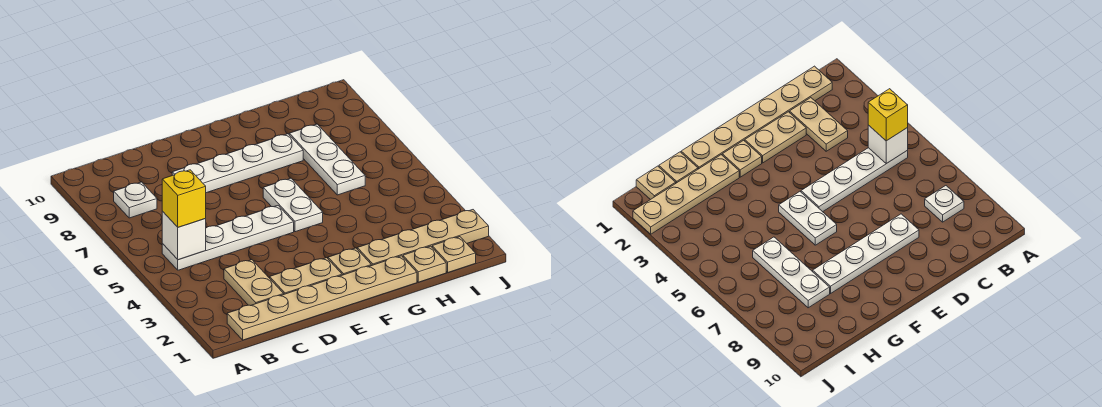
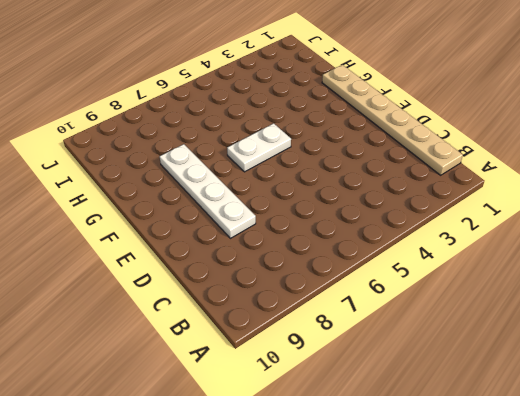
none -> white plate B5:E5 level 1
none -> white plate B8 level 1
none -> tan plate C2:C3 level 1

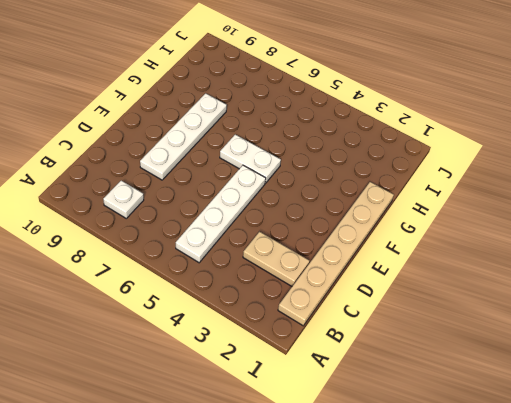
none -> tan plate D2:E2 level 1
none -> tan plate F2 level 1
none -> tan plate G2:J2 level 1

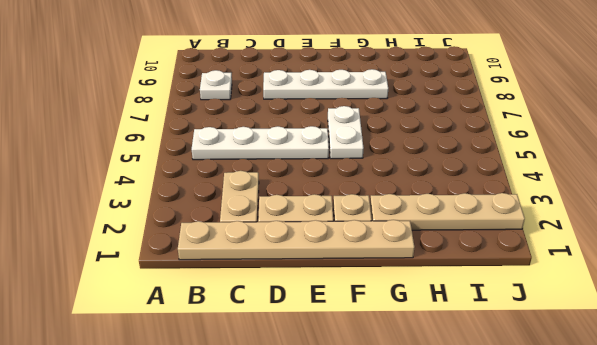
none -> tan plate H1 level 1
none -> white plate H6:H8 level 1
none -> tan plate I1 level 1

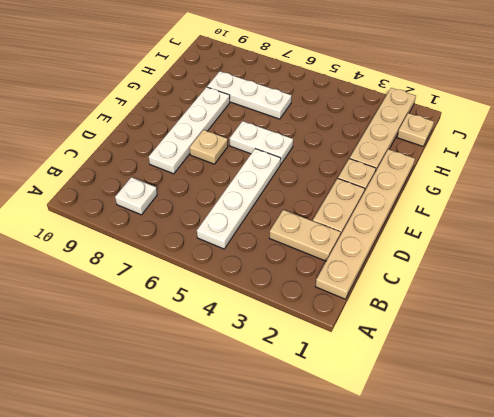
tan plate E7 level 1 -> tan plate H1 level 1
none -> white brick B5 level 2
none -> yellow brick B5 level 3

